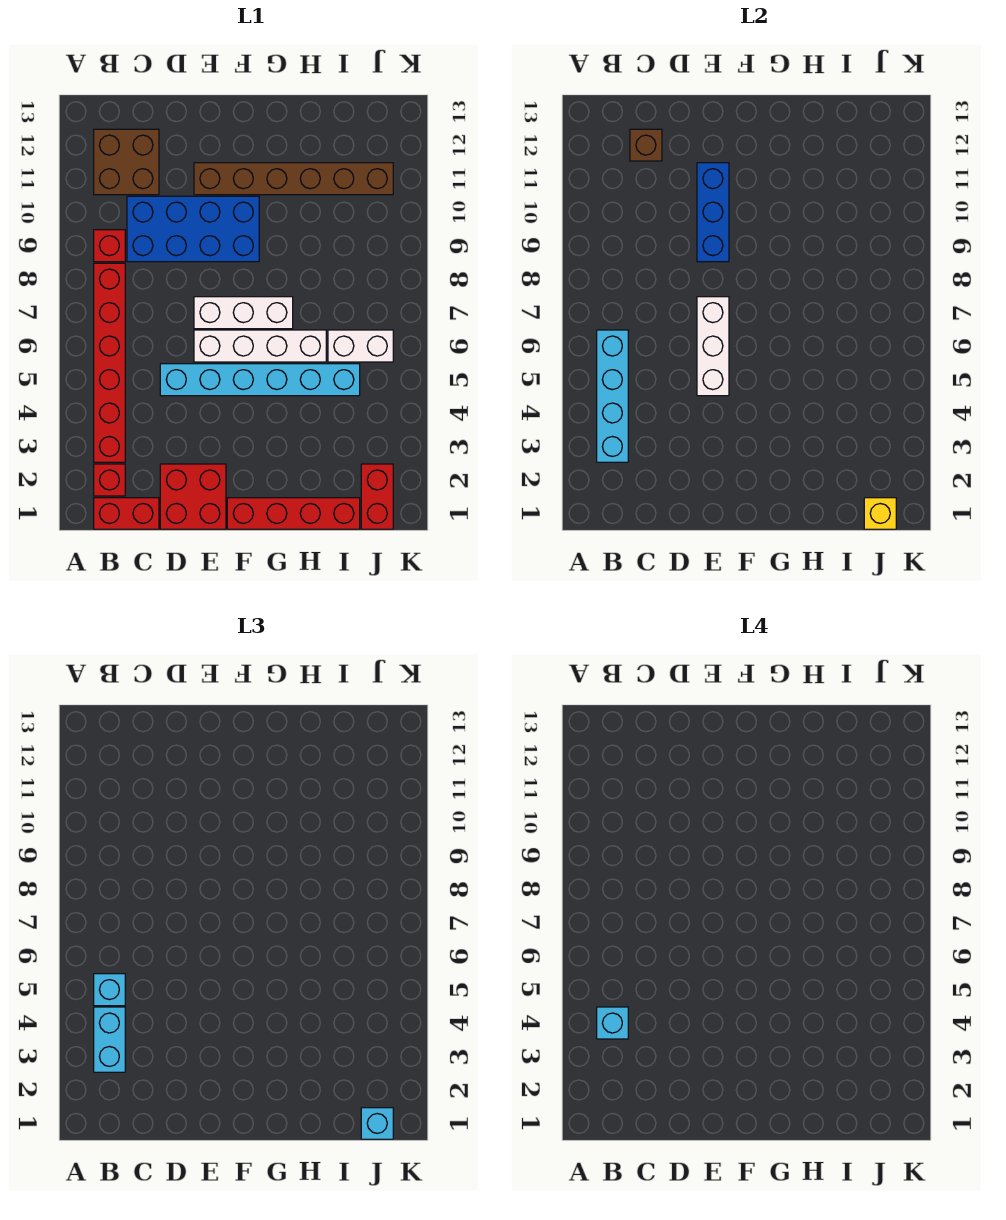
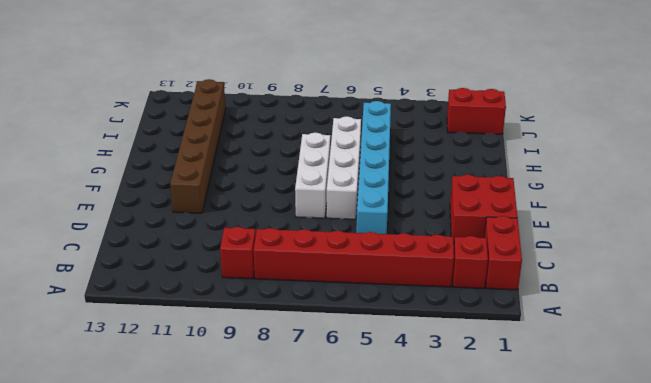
none -> brown brick B11:C12 level 1
none -> blue brick C9:F10 level 1
none -> red brick F1:I1 level 1

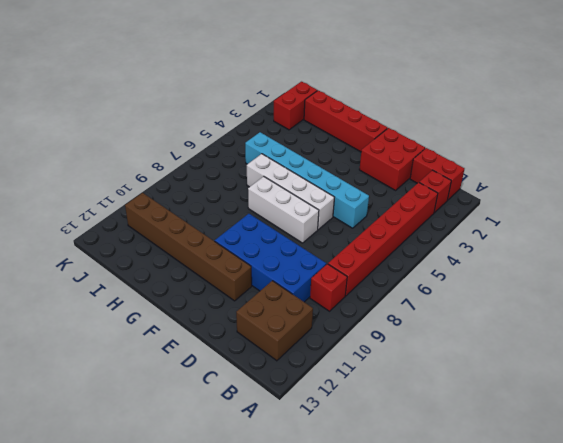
none -> white brick I6:J6 level 1
none -> cyan brick B3:B6 level 2
none -> brown brick C12 level 2

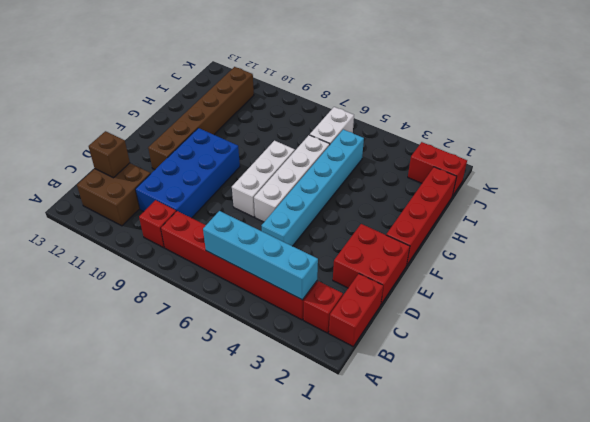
none -> white brick E5:E7 level 2
none -> blue brick E9:E11 level 2
none -> yellow brick J1 level 2

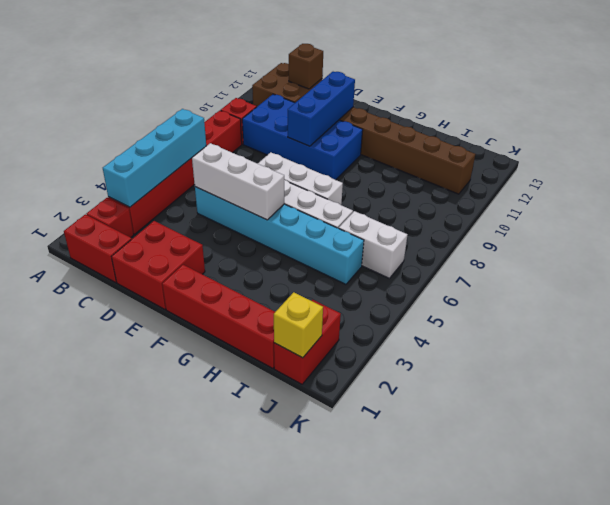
white brick D5:F5 level 2 -> white brick E5:E7 level 2
none -> cyan brick B3:B4 level 3
none -> cyan brick B5 level 3
none -> cyan brick J1 level 3

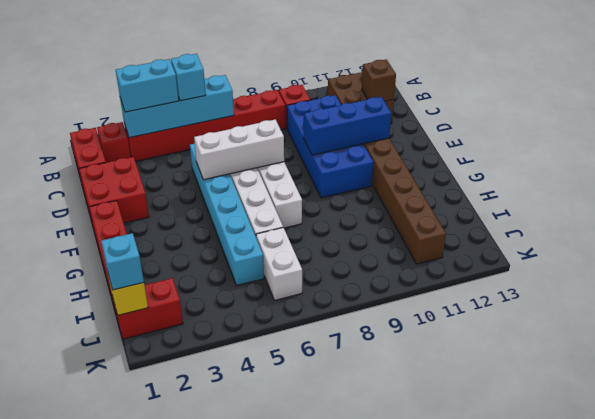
none -> cyan brick B4 level 4

